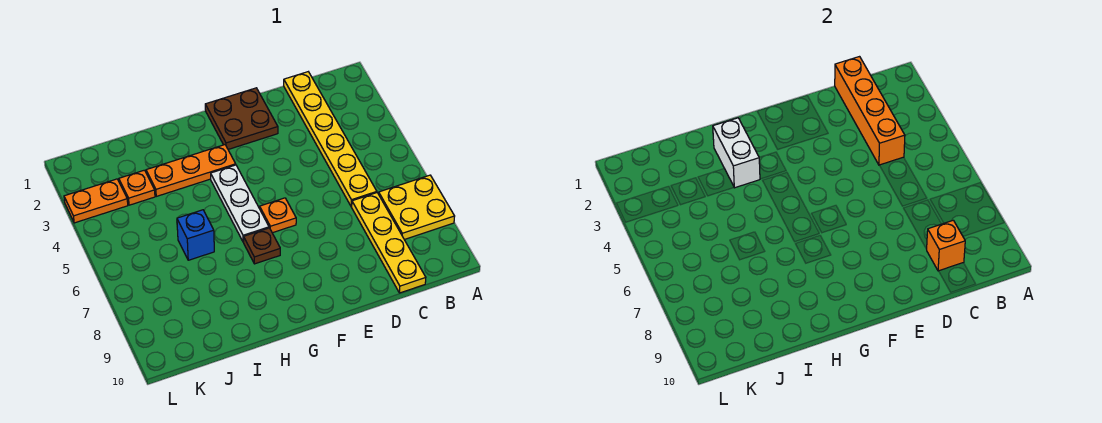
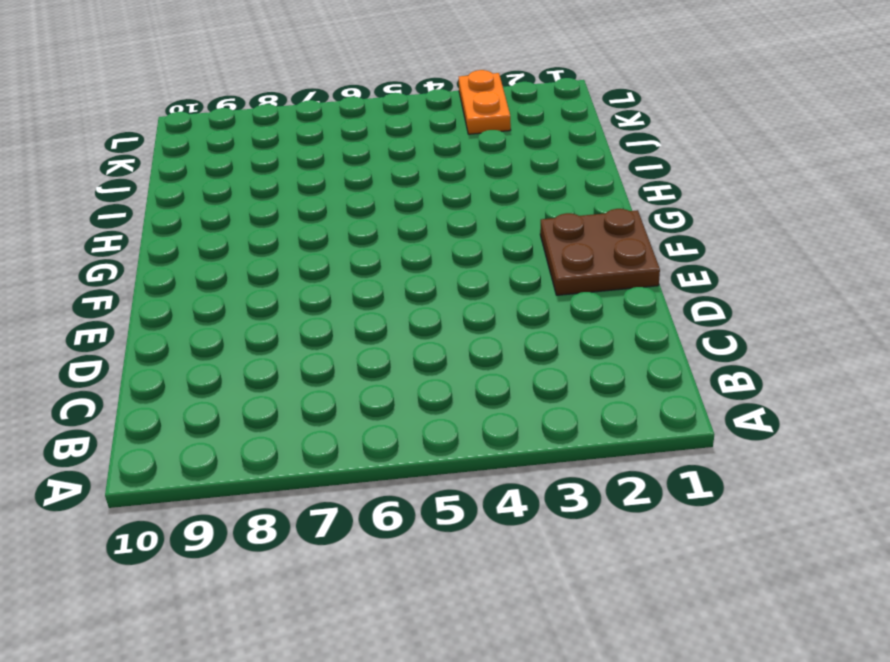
none -> yellow plate A7:B8 level 1
none -> yellow plate C1:C6 level 1
none -> yellow plate C7:C10 level 1

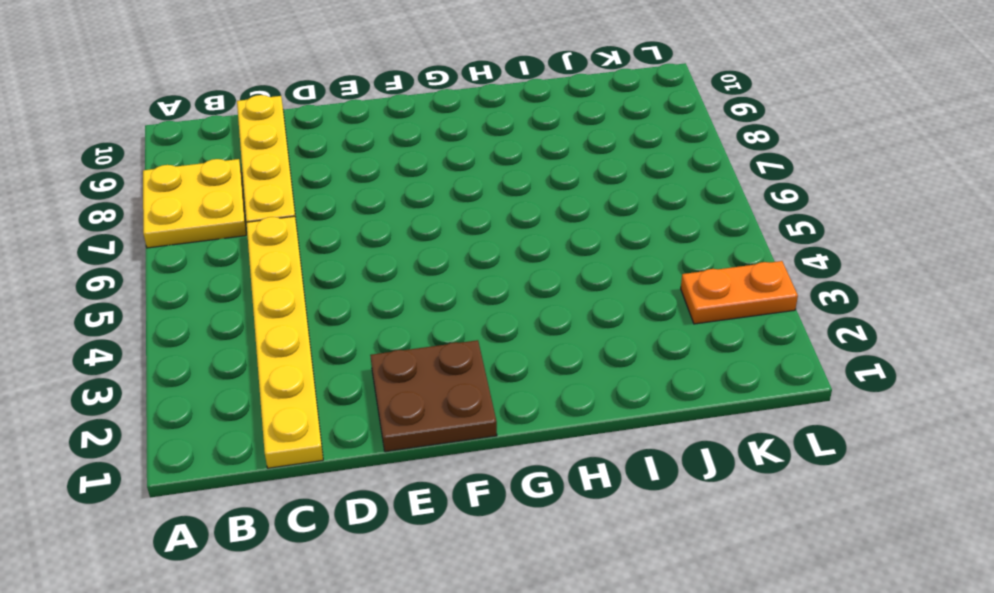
none -> orange plate F6 level 1
none -> orange plate G3:I3 level 1
none -> white plate G4:G6 level 1

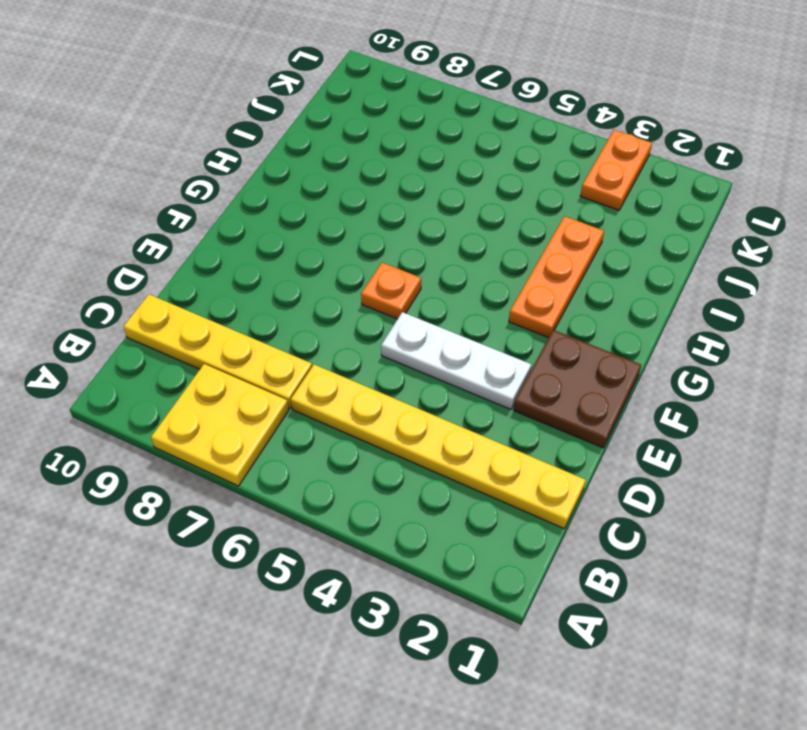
white plate E3:E5 level 1 -> white plate G4:G6 level 1
none -> brown plate G7 level 1
none -> blue brick I6 level 1
none -> orange plate J3 level 1

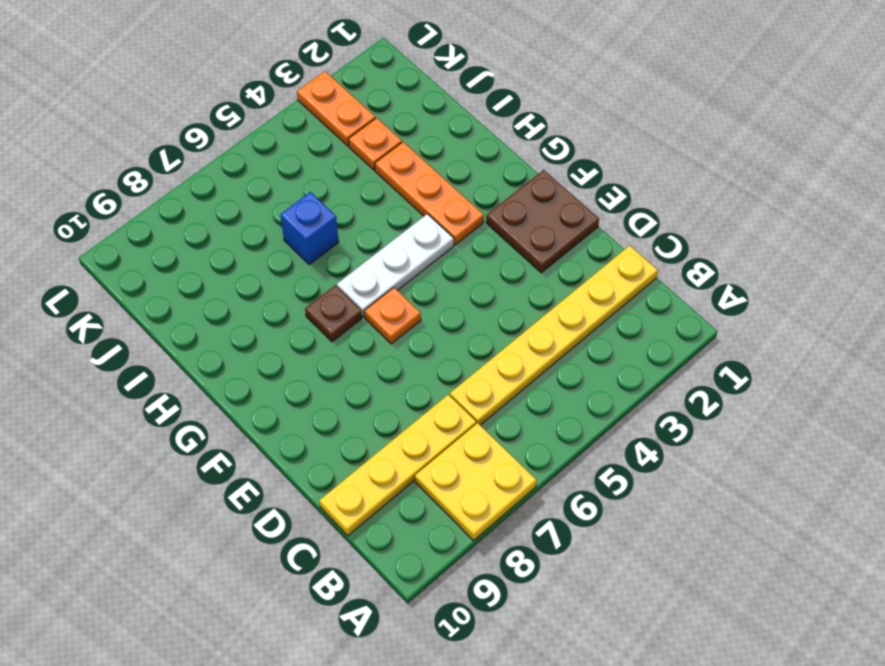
none -> orange brick C1:C4 level 2
none -> orange brick C9 level 2
none -> white brick H2:H3 level 2

